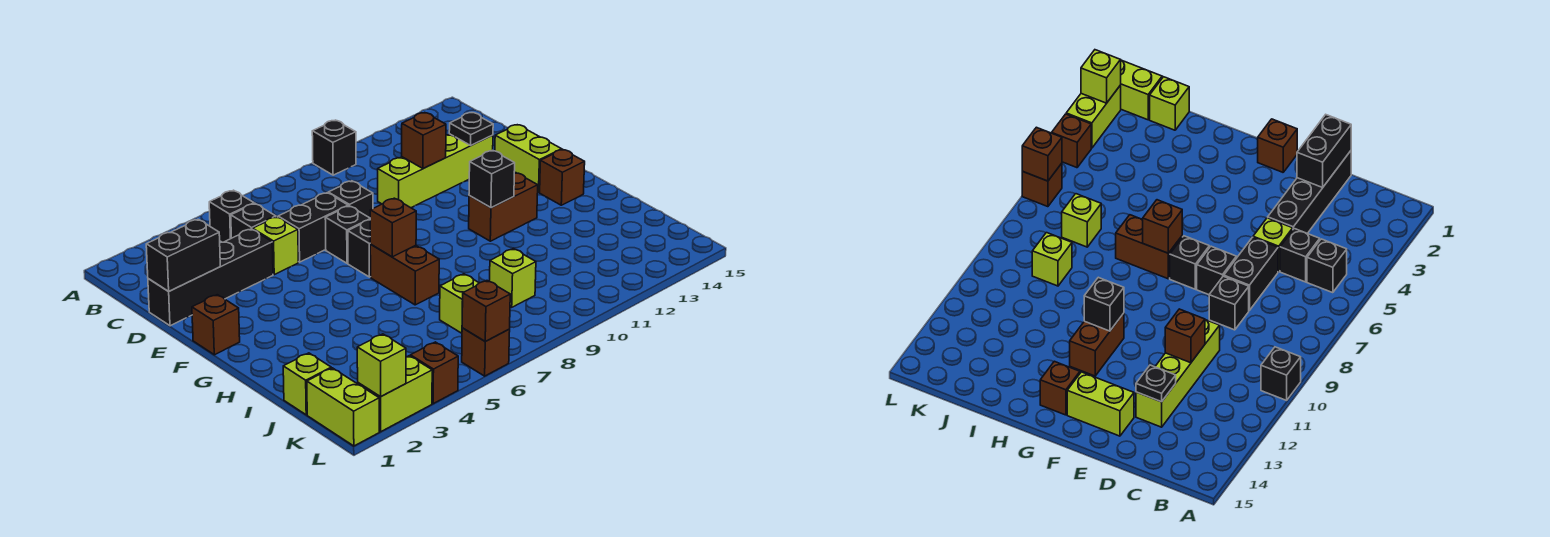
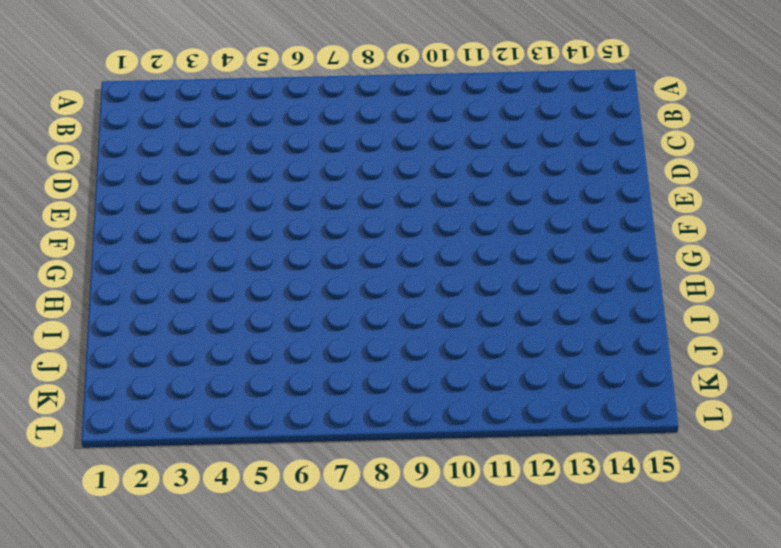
none -> black brick A10 level 1
none -> black brick B5 level 1
none -> black brick C5 level 1

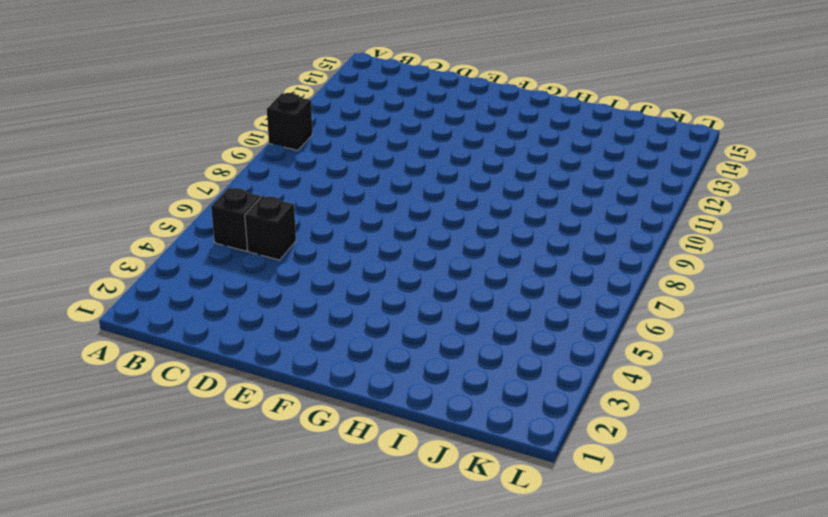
none -> black brick D1:D4 level 1
none -> lime brick D5 level 1
none -> black brick D6:D7 level 1

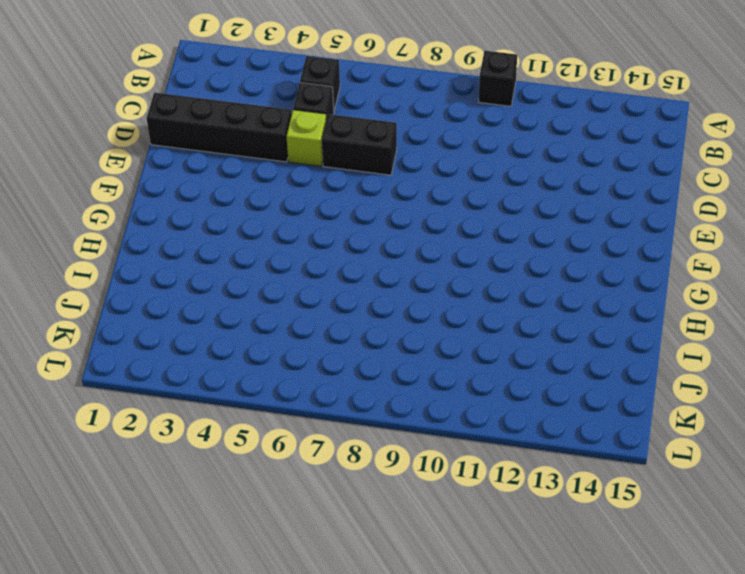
none -> black brick D8 level 1
none -> lime brick D10:D13 level 1
none -> black brick E7 level 1

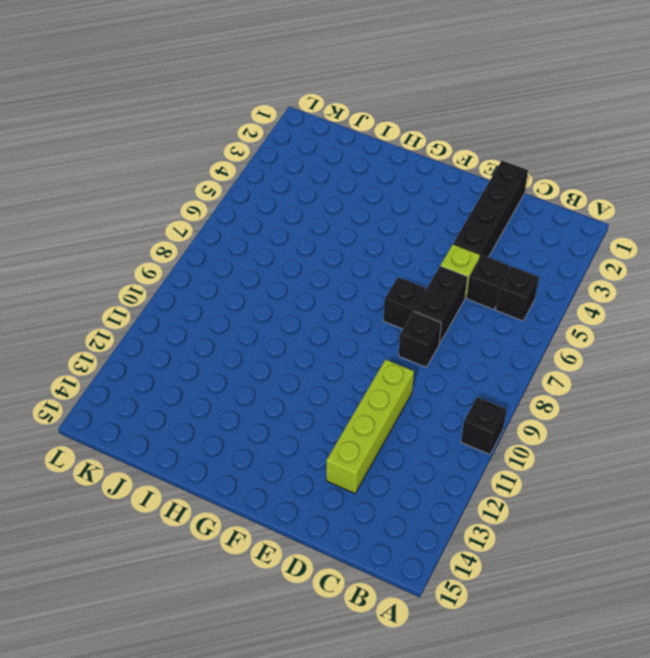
none -> lime brick E14:F14 level 1
none -> brown brick F1 level 1
none -> black brick F7 level 1

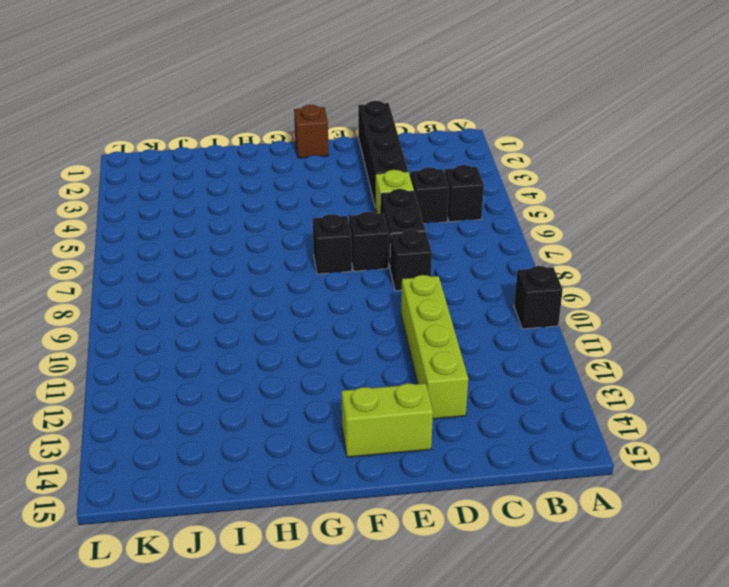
none -> brown brick G7:H7 level 1
none -> brown brick G11:G12 level 1
none -> brown brick G14 level 1

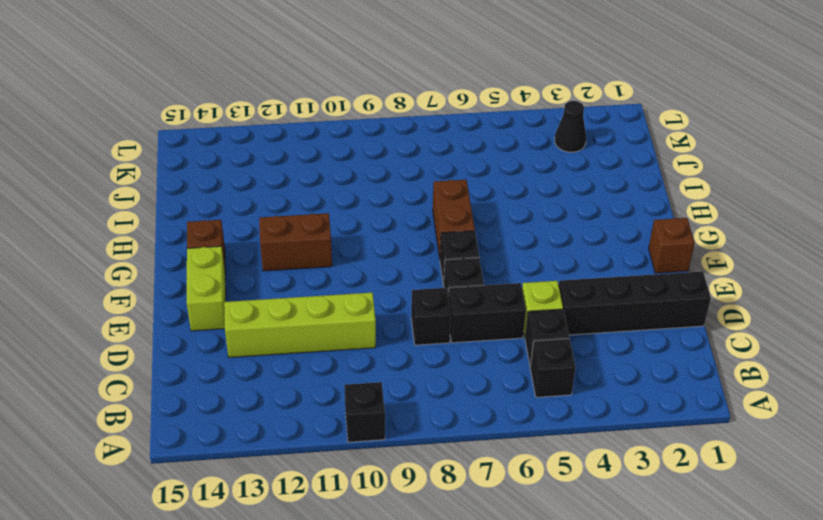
black cone K3 level 1 -> none
none -> lime brick J1 level 1
none -> lime brick J7 level 1
none -> lime brick J9 level 1

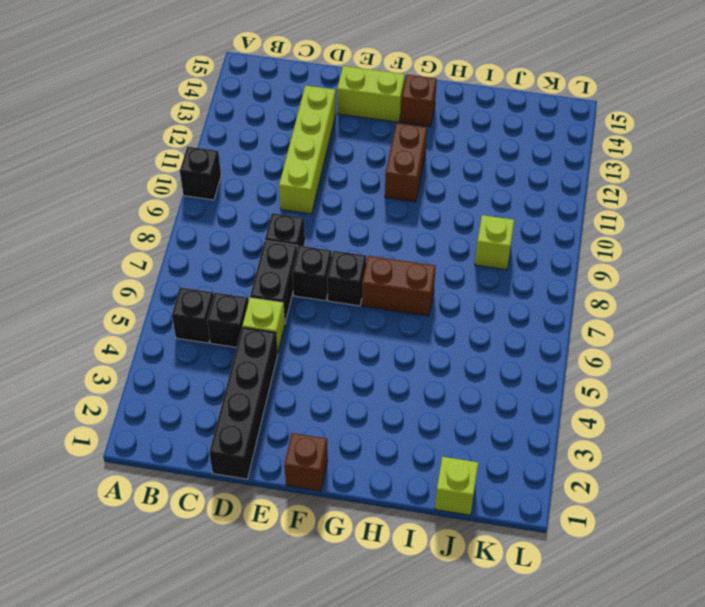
none -> lime brick J7 level 1
none -> lime brick K1:L1 level 1
none -> lime brick L2:L3 level 1

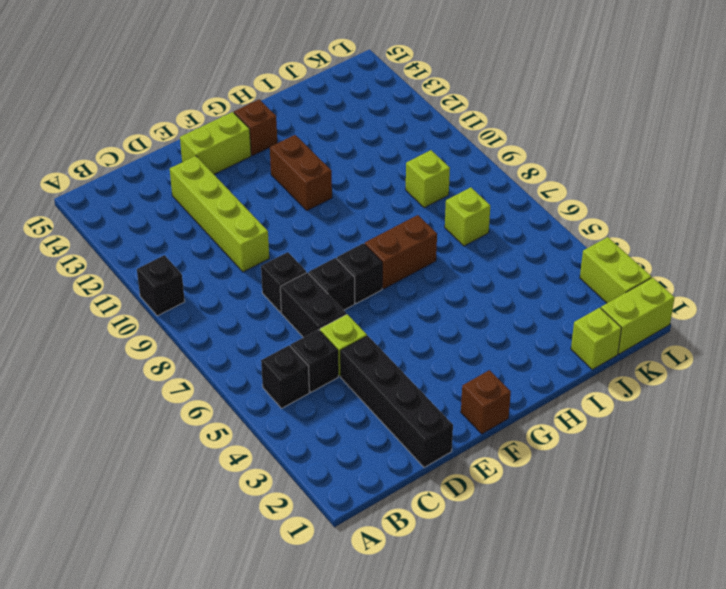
none -> brown brick L4 level 1
none -> brown brick L6 level 1
none -> black brick D1:D2 level 2

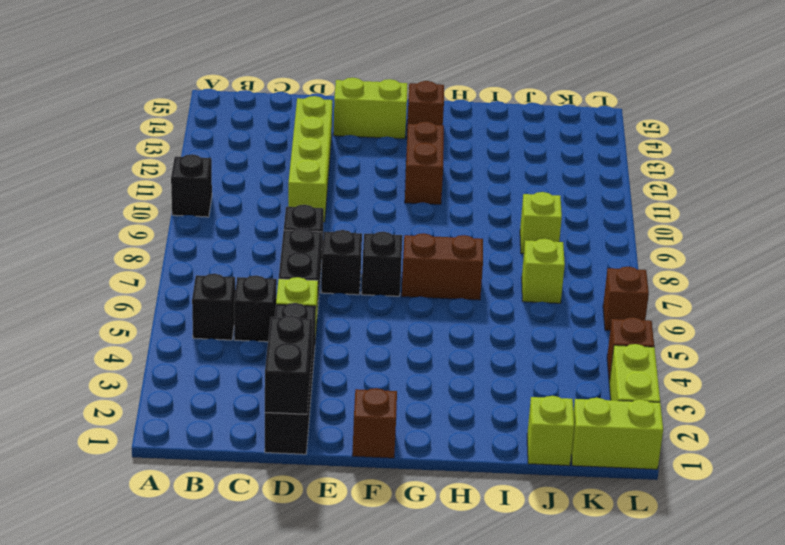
none -> brown brick D11 level 2
none -> black plate D13 level 2
none -> brown brick G7 level 2

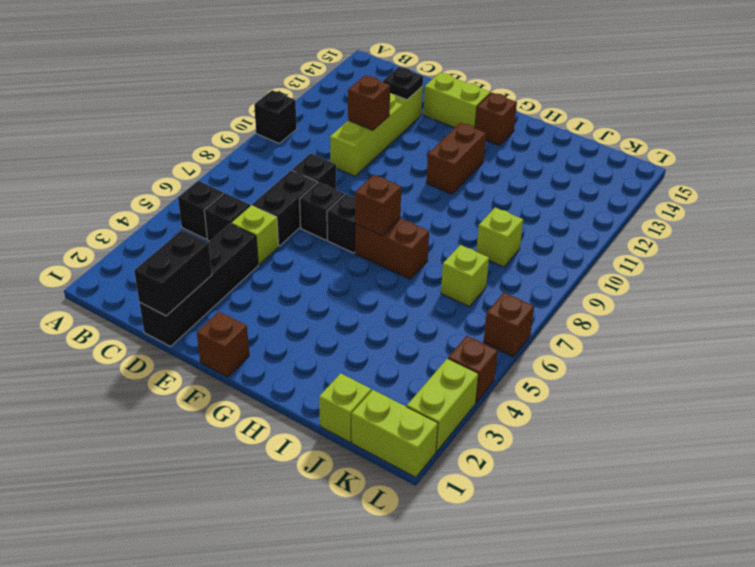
none -> black brick G11 level 2
none -> lime brick L2 level 2
none -> brown brick L6 level 2

